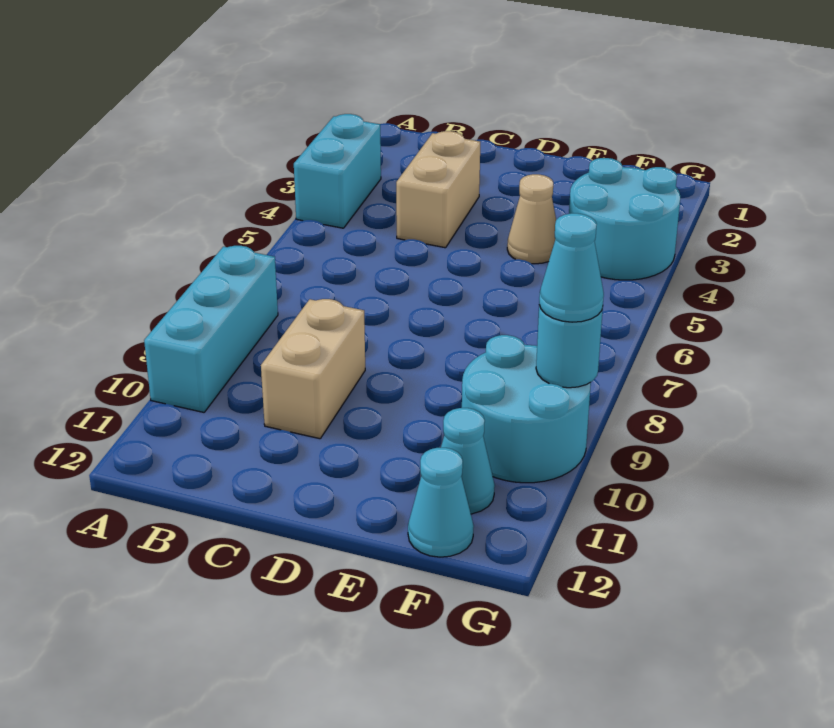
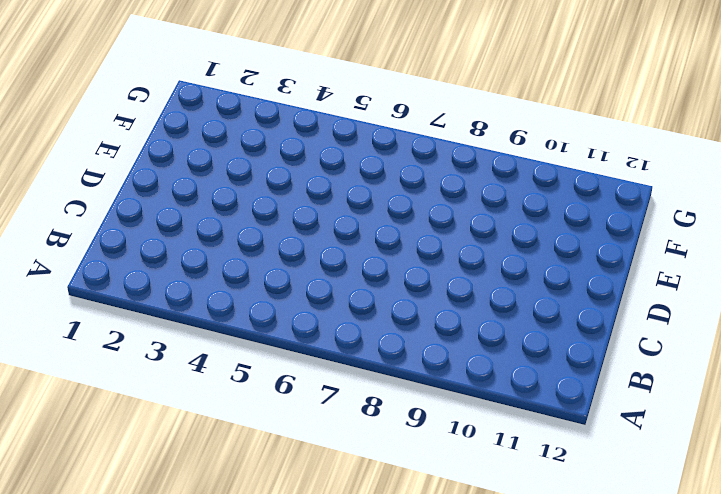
none -> cyan brick A3:A4 level 1
none -> cyan brick A8:A10 level 1

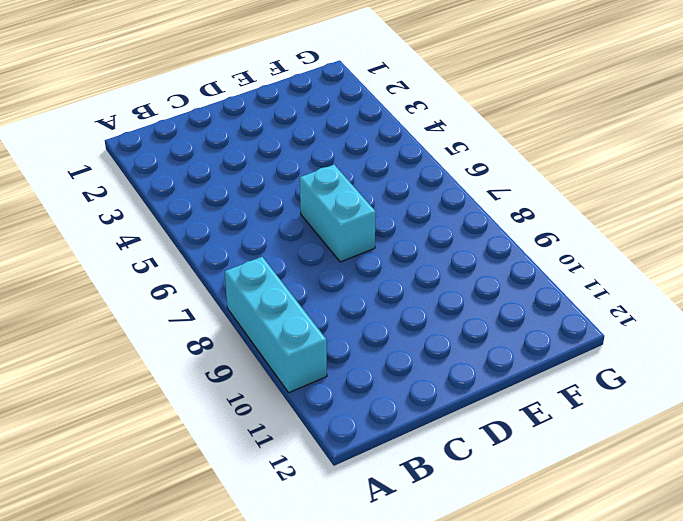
cyan brick D6:D7 level 1 -> cyan brick A3:A4 level 1
none -> tan brick C3:C4 level 1
none -> tan brick C9:C10 level 1

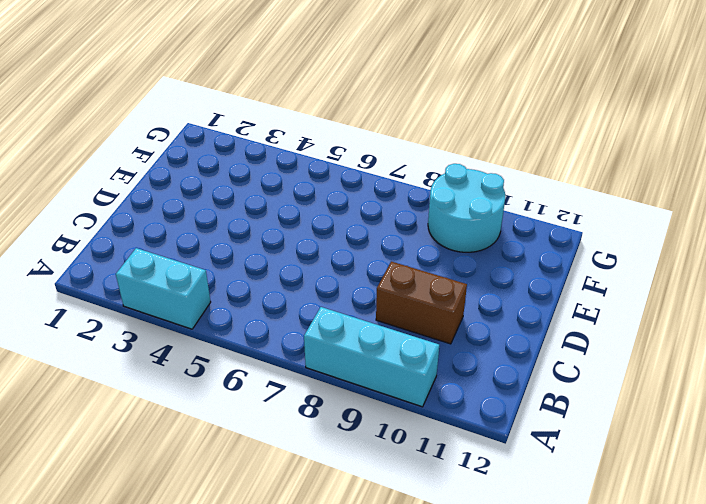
brown brick C9:C10 level 1 -> tan brick C9:C10 level 1
none -> tan brick C3:C4 level 1
none -> tan cone E4 level 1

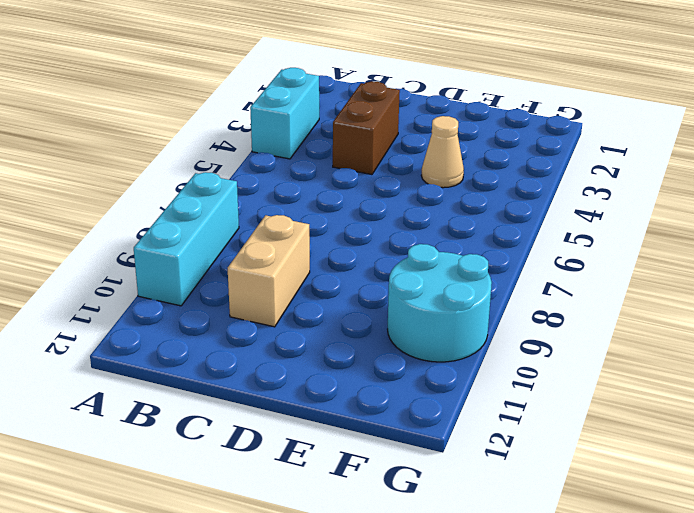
brown brick C3:C4 level 1 -> tan brick C3:C4 level 1
none -> cyan round brick F3:G4 level 1
none -> cyan cone F11 level 1

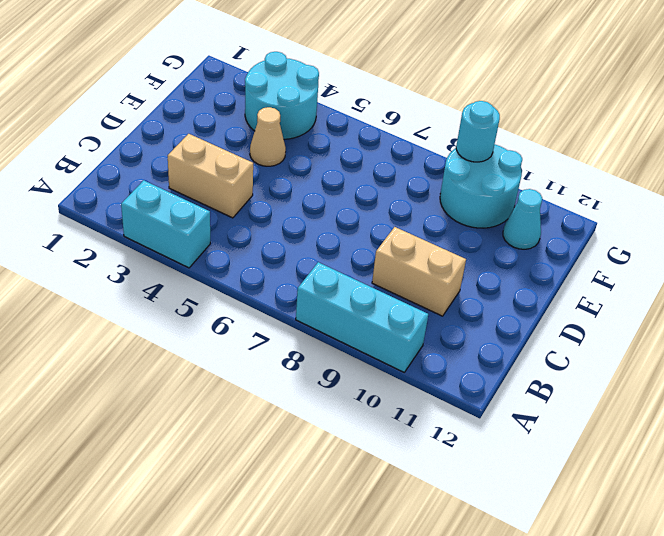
none -> cyan cone F12 level 1
none -> cyan cone G9 level 3

